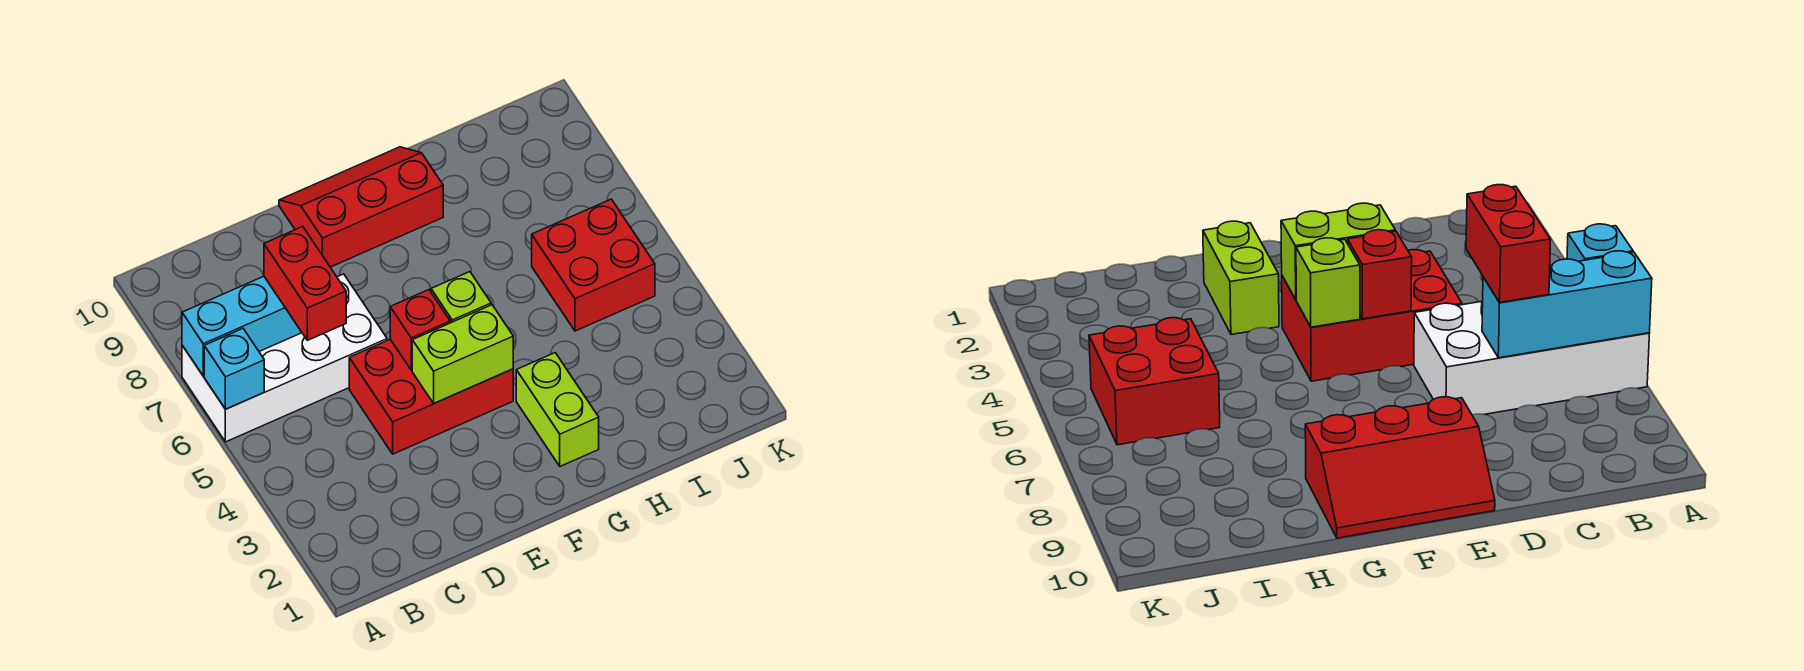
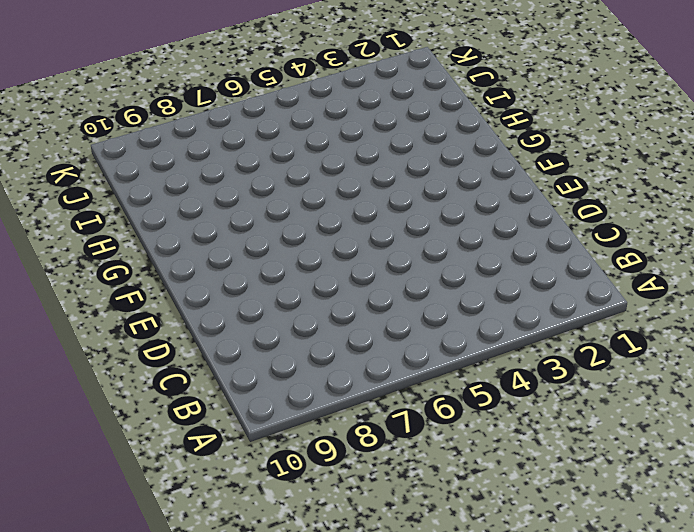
none -> white brick A6:D7 level 1
none -> red brick D4:F5 level 1

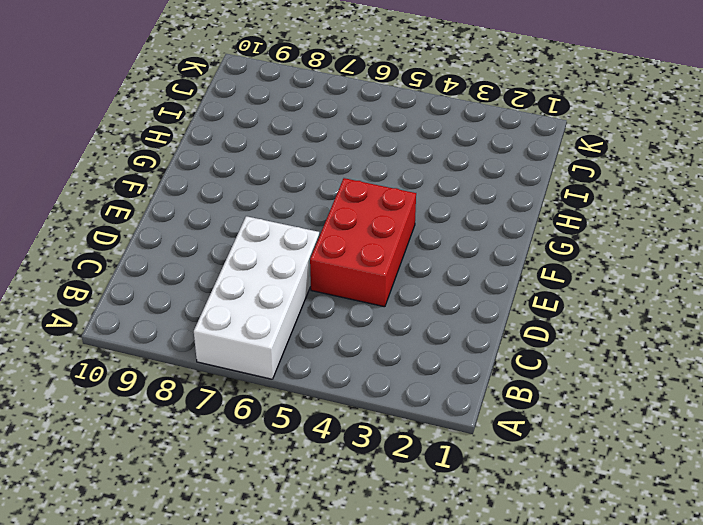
none -> red slope E9:G10 level 1 top 9
none -> lime brick G2:G3 level 1

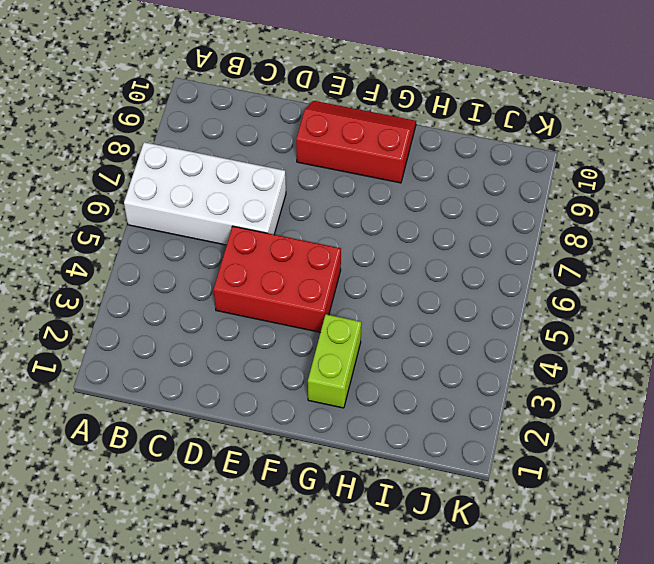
none -> red brick I5:J6 level 1
none -> cyan brick A6 level 2

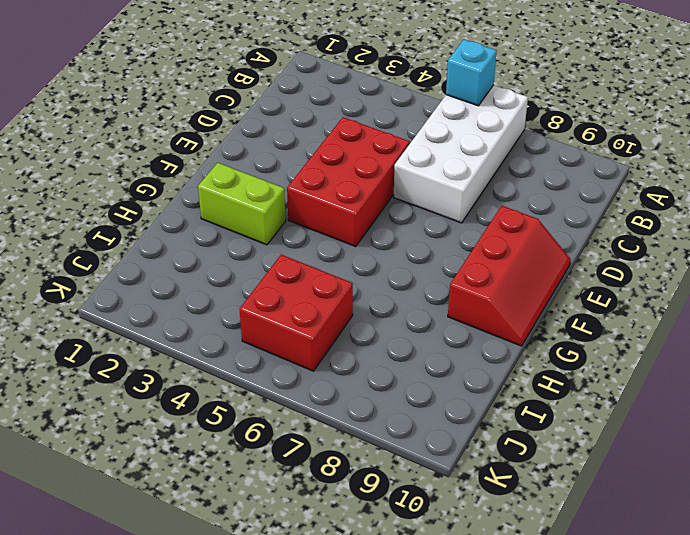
none -> cyan brick A7:C7 level 2
none -> lime brick E4:F4 level 2

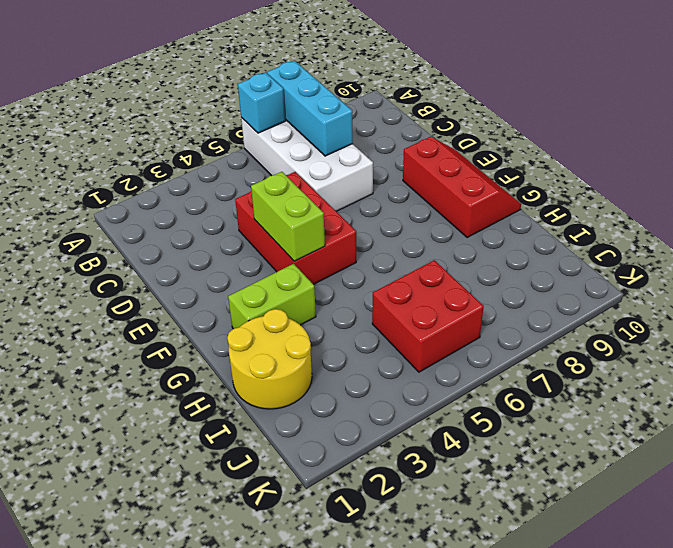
yellow round brick H1:I2 level 1 -> none
none -> red brick E5 level 2
none -> lime brick F5 level 2

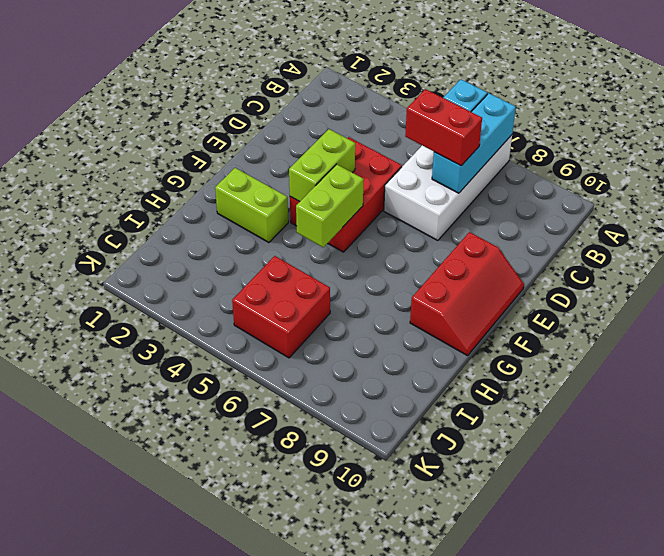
lime brick F5:G5 level 2 -> lime brick F5 level 2
none -> red brick E5 level 2

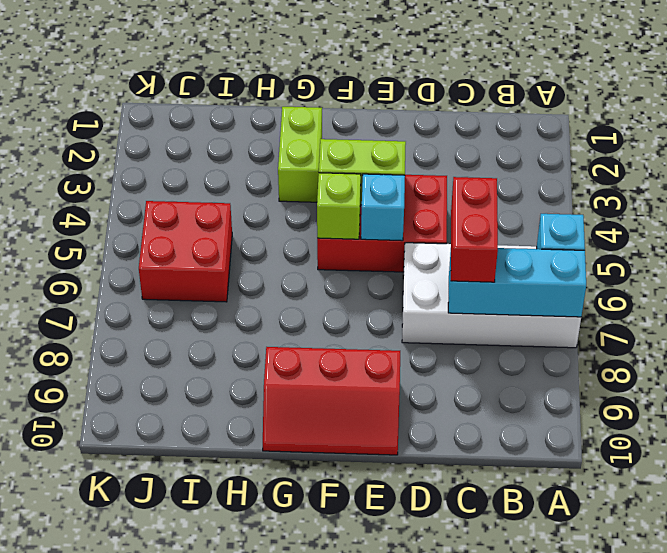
cyan brick E5 level 2 -> red brick E5 level 2

